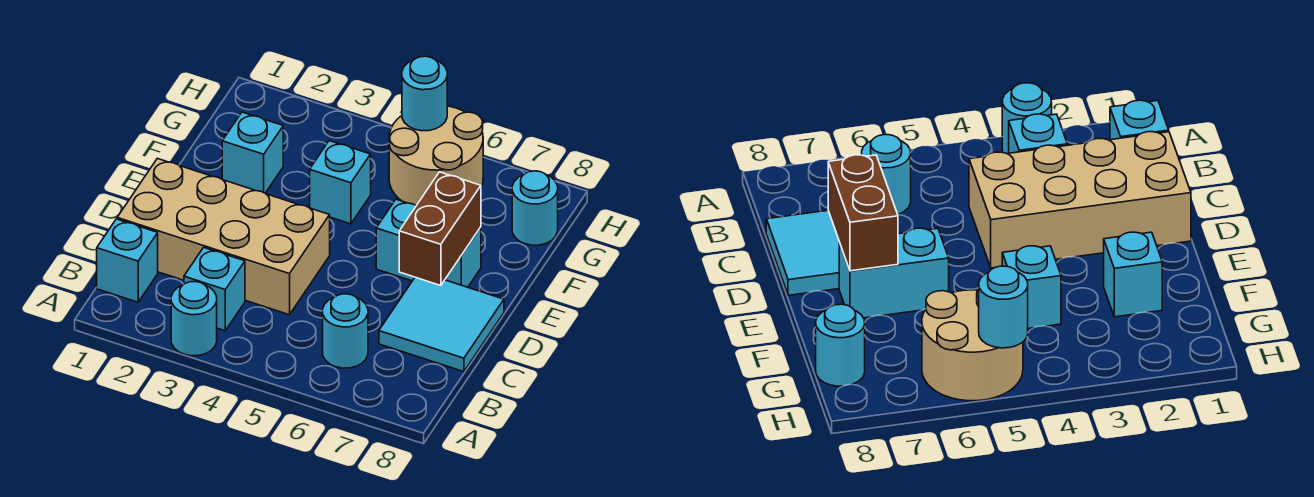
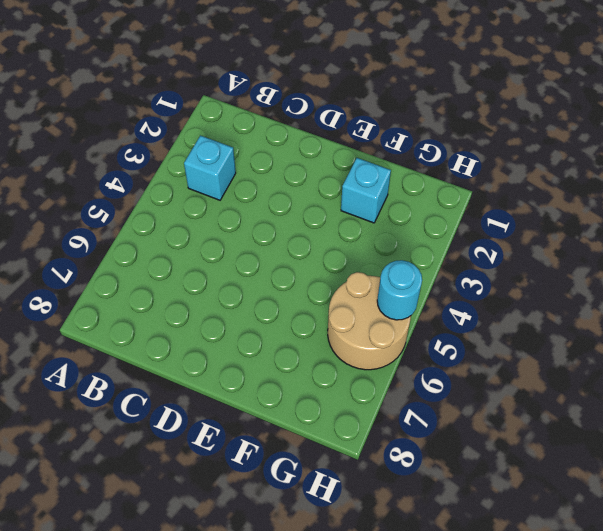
none -> cyan round brick A3 level 1
none -> cyan brick B1 level 1
none -> cyan round brick B6 level 1

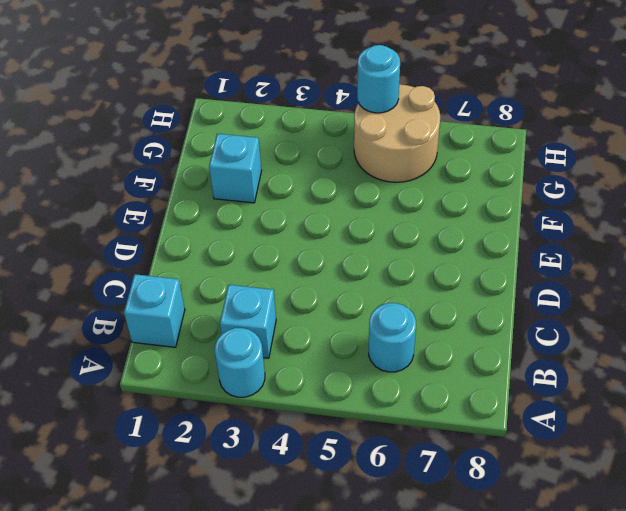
none -> tan brick C1:D4 level 1
none -> cyan tile C7:D8 level 1
none -> cyan brick E6:E7 level 1

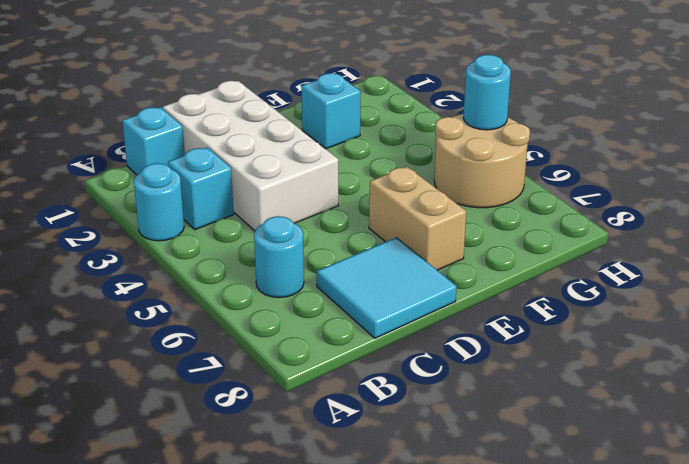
white brick C1:D4 level 1 -> tan brick C1:D4 level 1
tan brick E6:E7 level 1 -> cyan brick E6:E7 level 1
none -> cyan brick F4 level 1
none -> cyan round brick G8 level 1
none -> brown brick D7:E7 level 2

